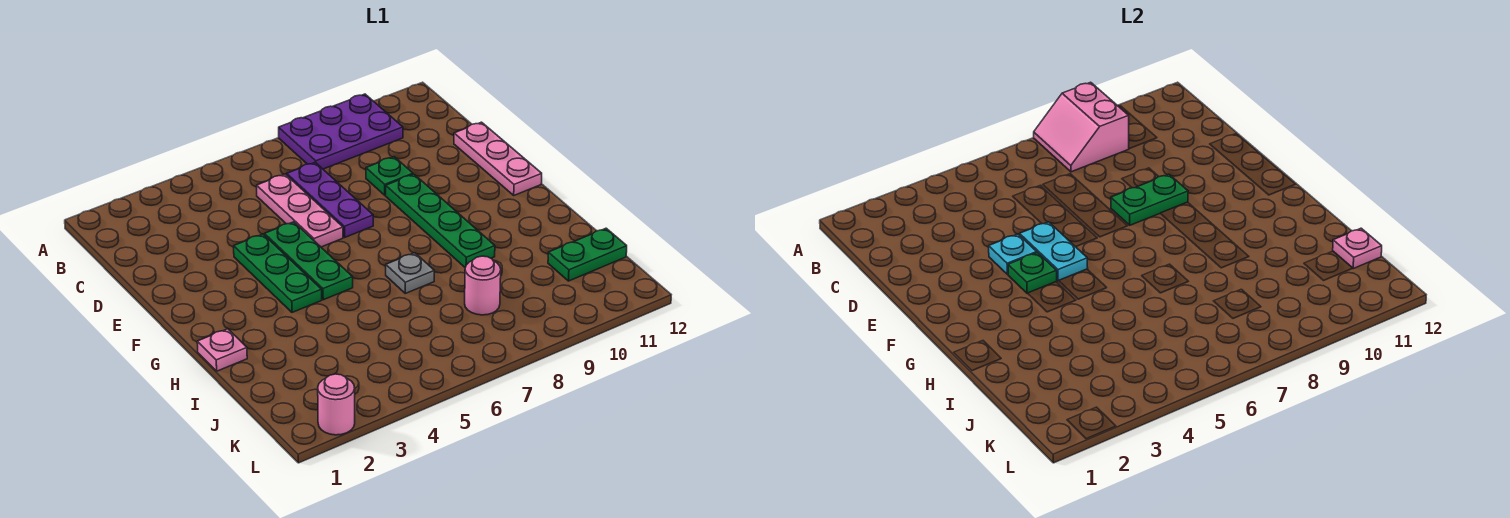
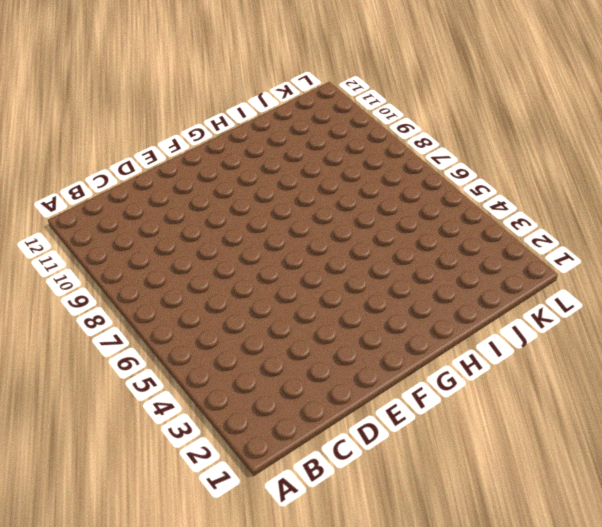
none -> purple plate A8:B10 level 1
none -> pink plate C6:E6 level 1
none -> purple plate C7:E7 level 1

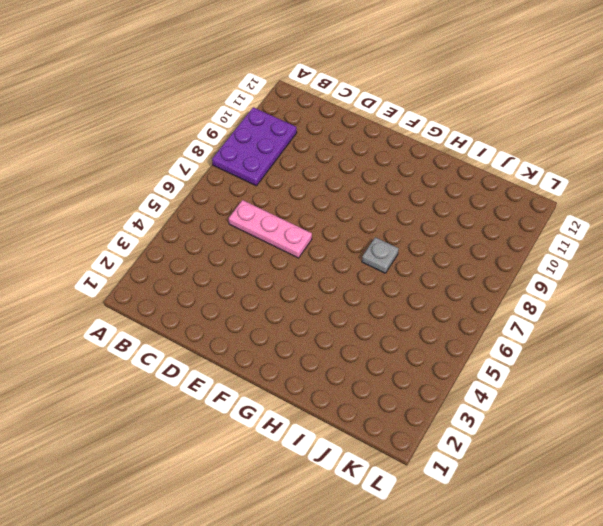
none -> purple plate C7:E7 level 1
none -> green plate D9 level 1
none -> pink plate D12:F12 level 1

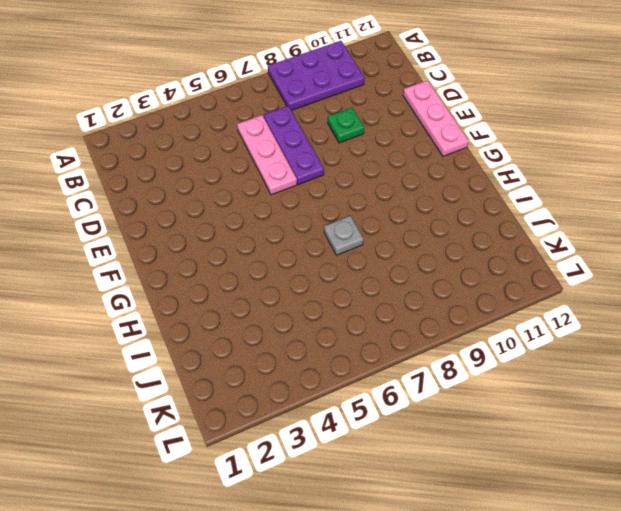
none -> green plate E4:G4 level 1
none -> green plate E5:G5 level 1
none -> green plate E9:H9 level 1

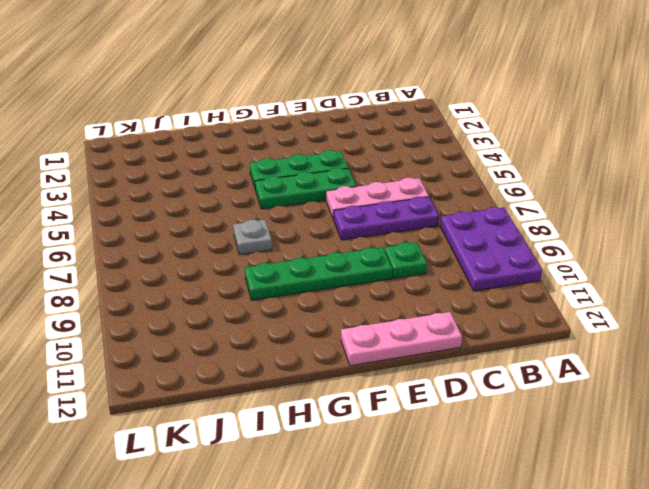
none -> pink plate H1 level 1
none -> pink round brick J8 level 1
none -> green plate J11:J12 level 1

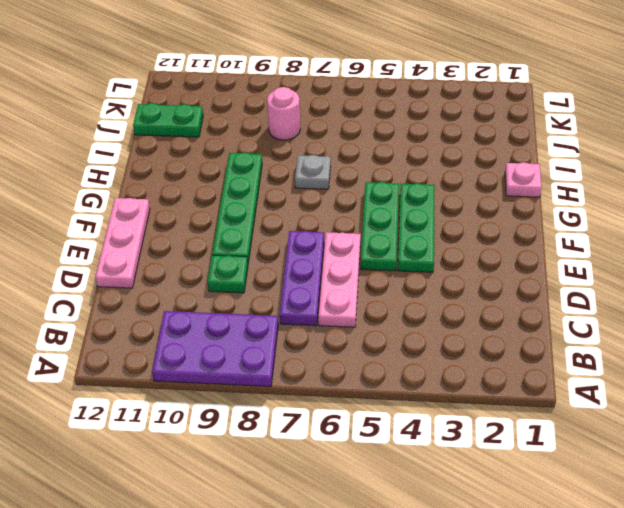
none -> pink round brick L2 level 1
none -> pink slope A8:B9 level 2 top 9
none -> cyan plate E4 level 2

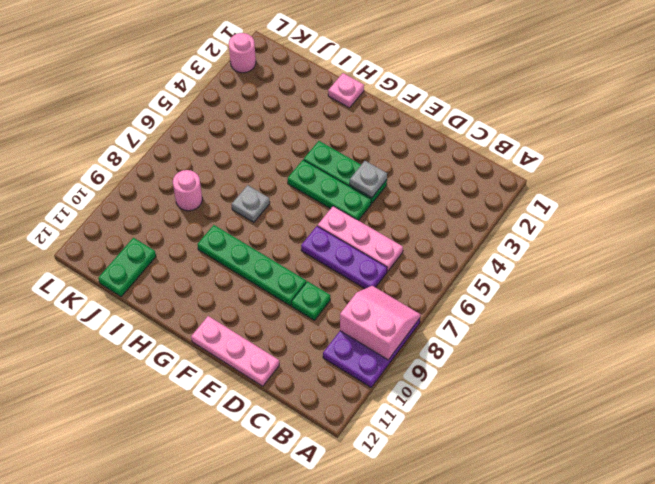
grey plate E4 level 2 -> cyan plate E4 level 2
none -> cyan plate E5:F5 level 2
none -> green plate E8:E9 level 2
none -> green plate F4 level 2

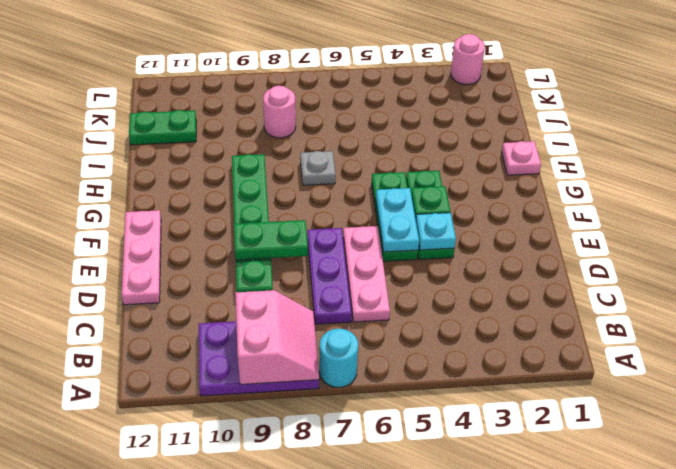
cyan round brick A7 level 1 -> none
none -> pink plate J12 level 2

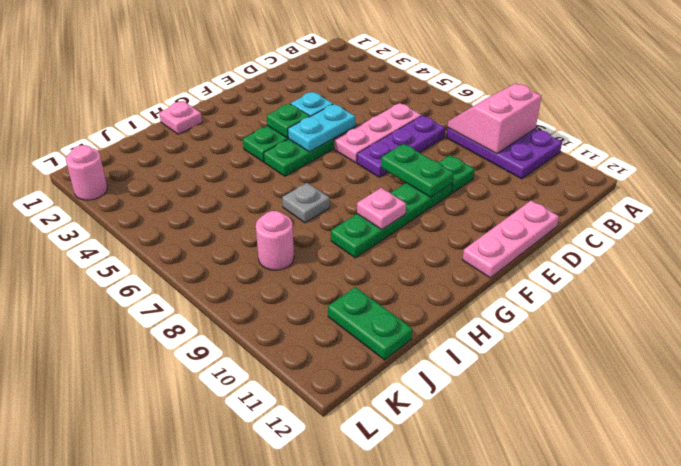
pink plate G9 level 2 -> pink plate J12 level 2

